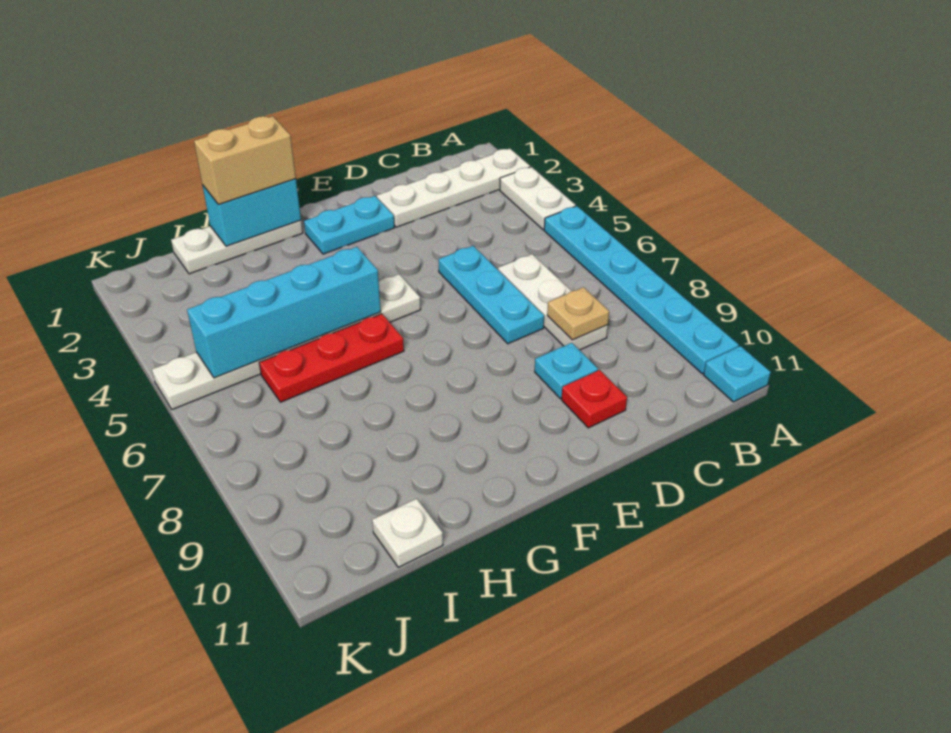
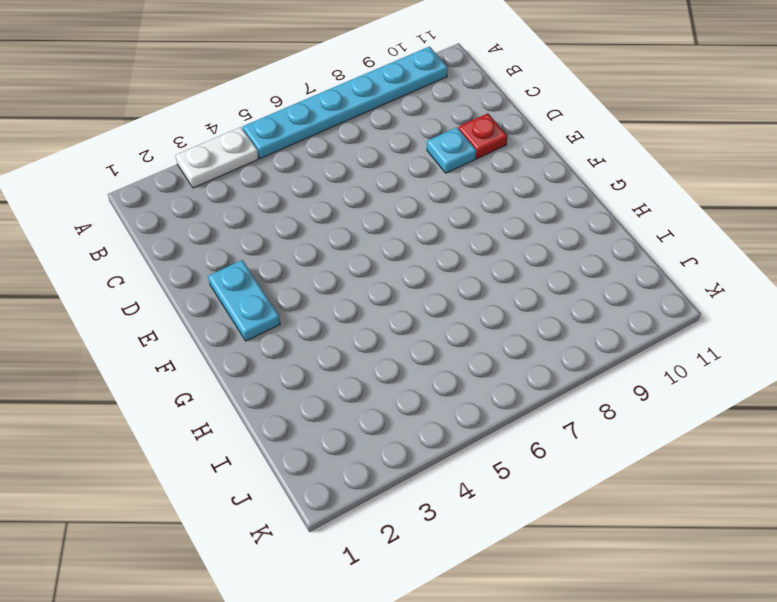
none -> white plate A2:D2 level 1
none -> cyan plate A11 level 1
none -> white plate C6:C8 level 1

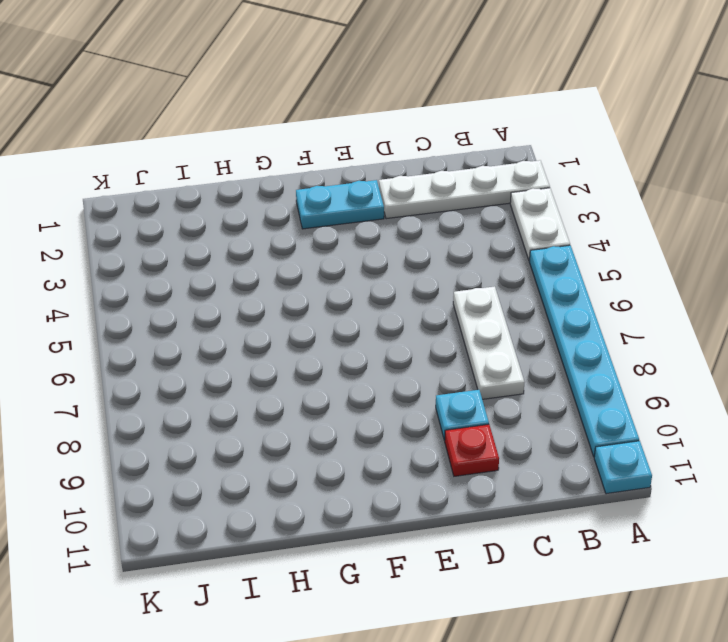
none -> cyan plate D5:D7 level 1
none -> white plate F5:K5 level 1
none -> white plate G1:I1 level 1

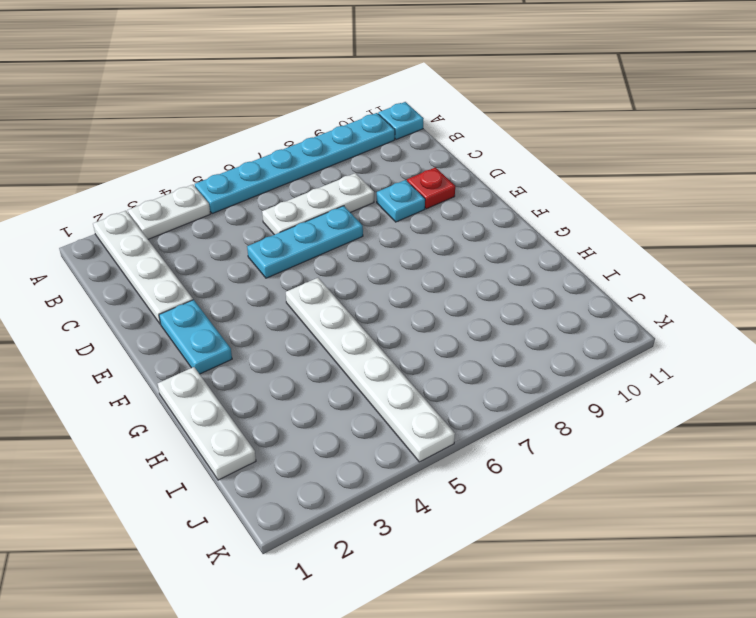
none -> red plate G6:I6 level 1
none -> white plate I11 level 1
none -> tan plate C8 level 2

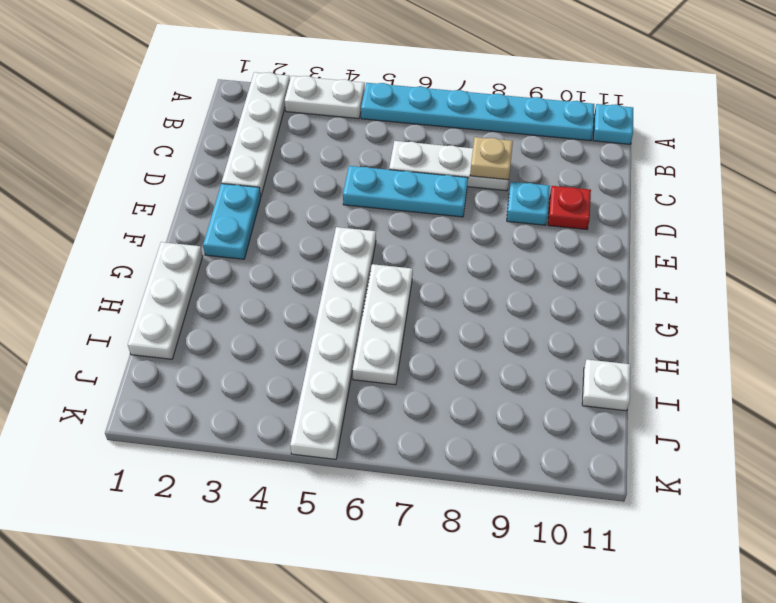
white plate G6:I6 level 1 -> red plate G6:I6 level 1
none -> cyan brick G1:H1 level 2
none -> cyan brick G5:J5 level 2
none -> tan brick G1:H1 level 3

